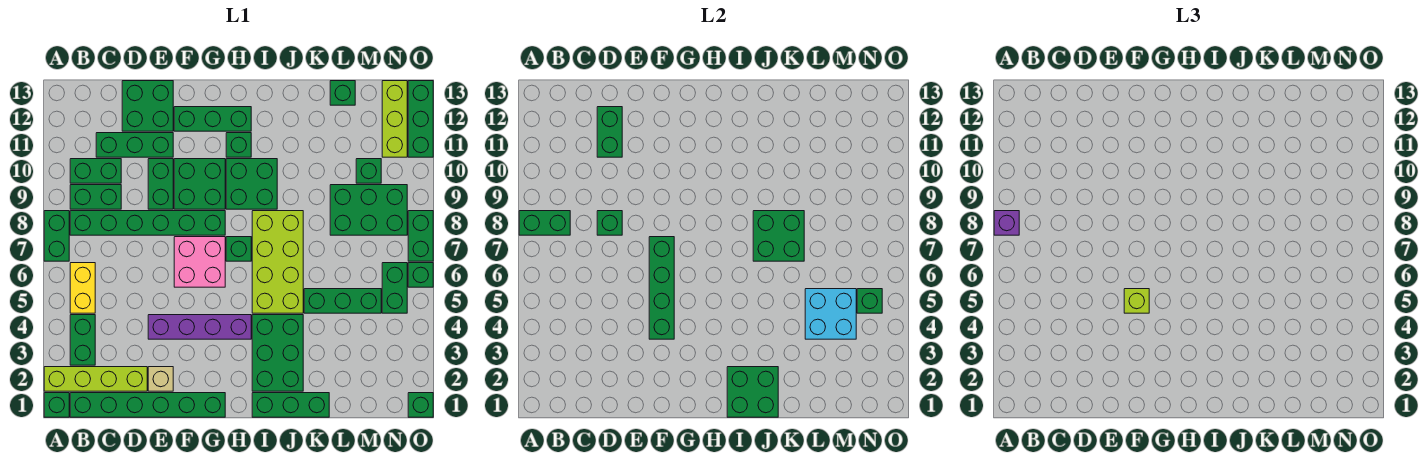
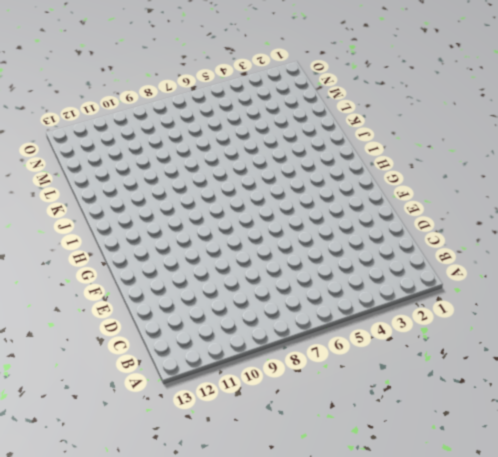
none -> green brick A1 level 1
none -> lime brick A2:D2 level 1
none -> green brick A7:A8 level 1
none -> green brick B1:G1 level 1

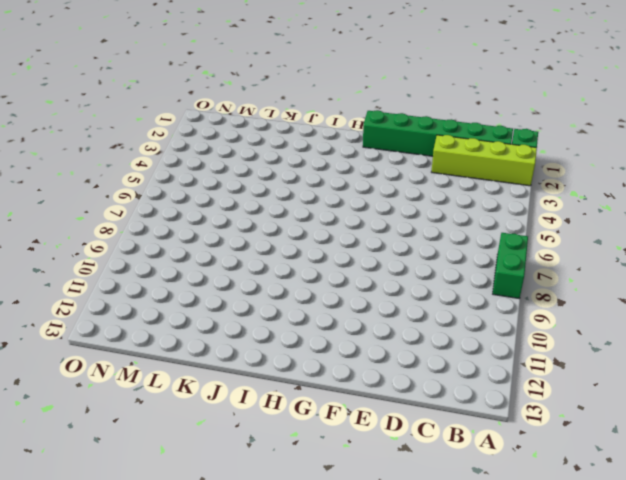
none -> green brick B3:B4 level 1
none -> yellow brick B5:B6 level 1
none -> green brick B8:G8 level 1
none -> green brick B9:C9 level 1

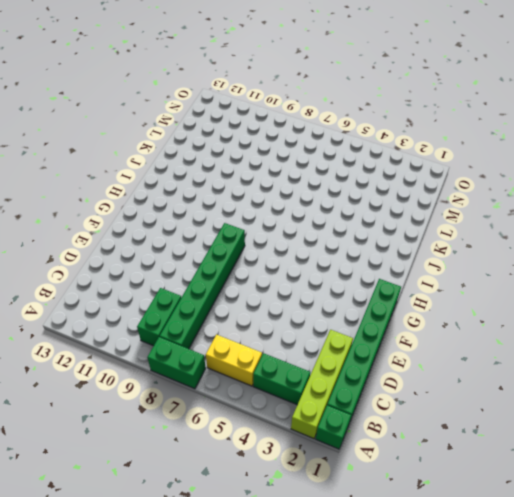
none -> green brick B10:C10 level 1
none -> green brick C11:E11 level 1
none -> green brick D12:E13 level 1
none -> tan brick E2 level 1

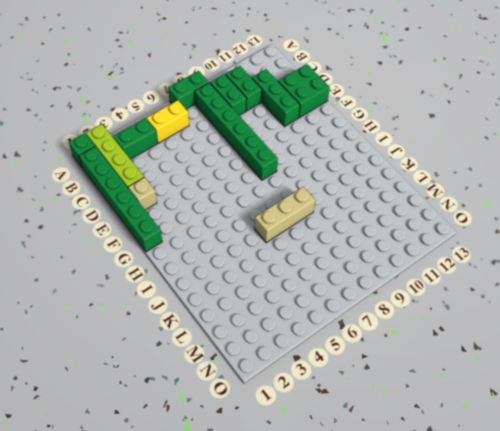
tan brick J6:J8 level 1 -> lime brick I5:J8 level 1
none -> purple brick E4:H4 level 1
none -> green brick E9:E10 level 1
none -> pink brick F6:G7 level 1
none -> green brick F9:G10 level 1

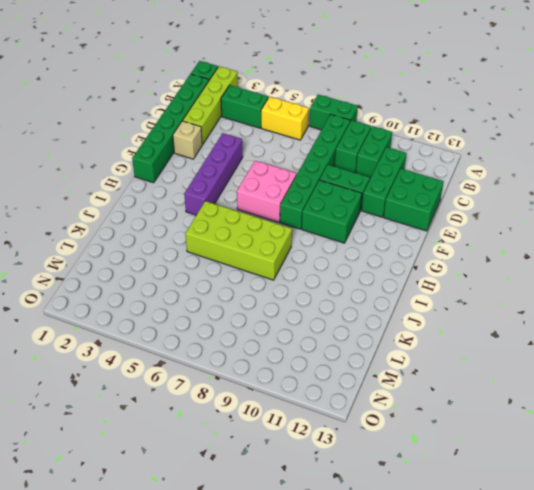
none -> green brick F12:H12 level 1
none -> green brick H7 level 1
none -> green brick H9:I10 level 1
none -> green brick H11 level 1

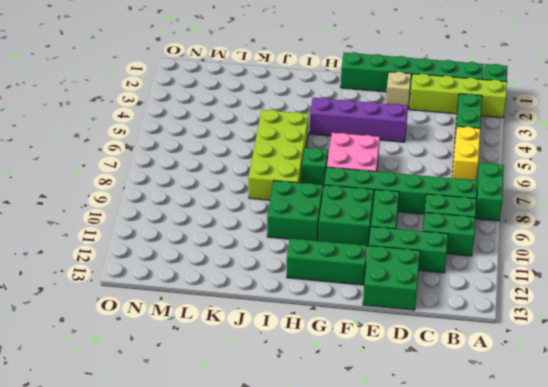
none -> green brick H11 level 1
none -> green brick I1:K1 level 1
none -> green brick I2:J4 level 1
none -> green brick K5:M5 level 1

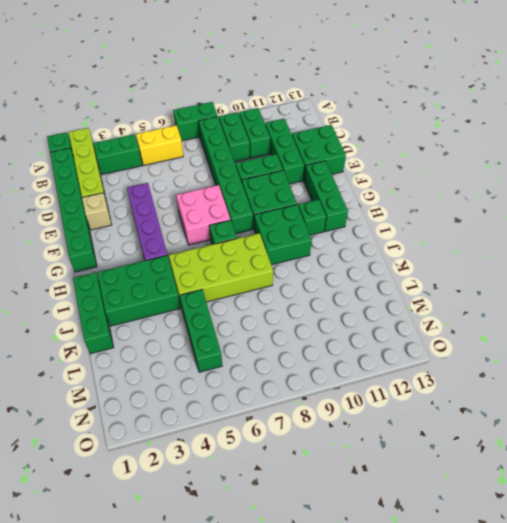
none -> green brick L8:N9 level 1
none -> green brick L13 level 1
none -> green brick M10 level 1
none -> green brick N5:N6 level 1

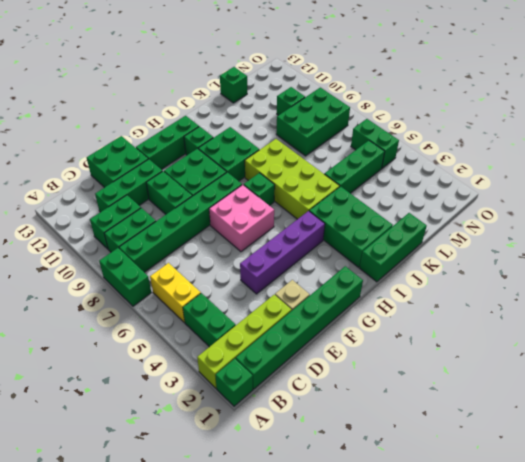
none -> lime brick N11:N13 level 1
none -> green brick O1 level 1
none -> green brick O6 level 1
none -> green brick O7:O8 level 1

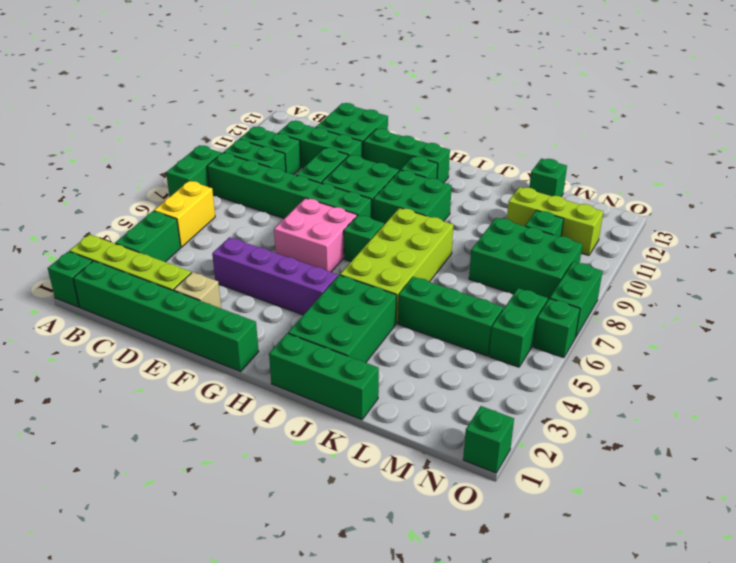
lime brick L11:N11 level 1 -> lime brick N11:N13 level 1
none -> green brick O11:O13 level 1
none -> green brick A8:B8 level 2
none -> green brick D8 level 2
none -> green brick D11:D12 level 2

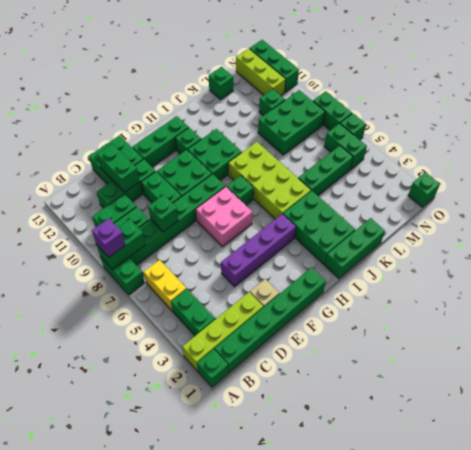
none -> green brick F4:F7 level 2
none -> green brick I1:J2 level 2
none -> green brick J7:K8 level 2
none -> cyan brick L4:M5 level 2

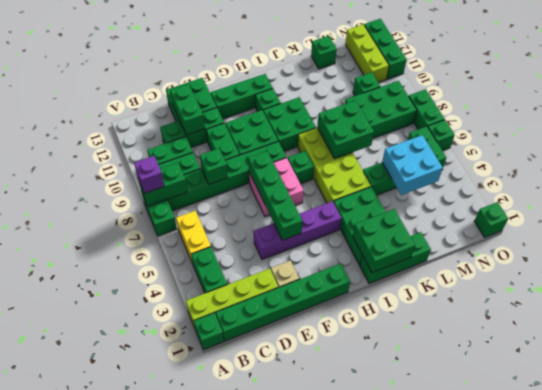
none -> green brick N5 level 2
none -> lime brick F5 level 3

